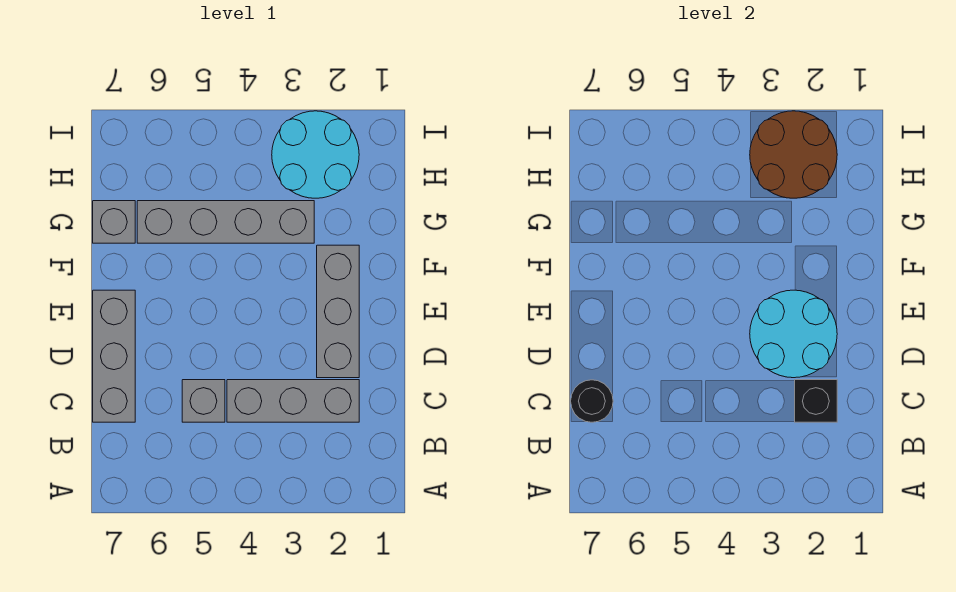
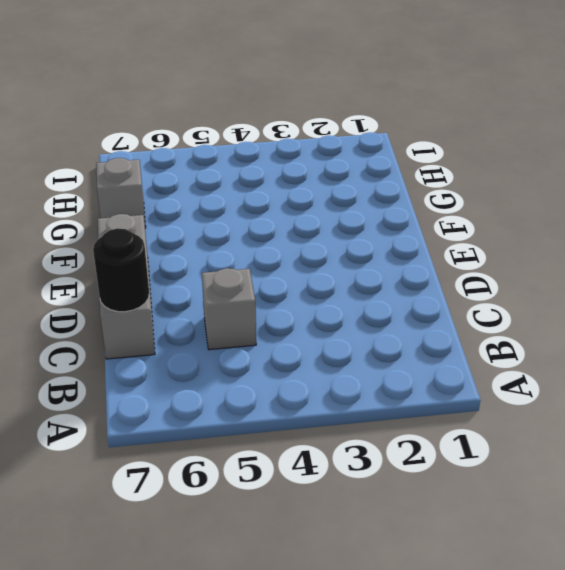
none -> grey brick C2:C4 level 1
none -> grey brick D2:F2 level 1

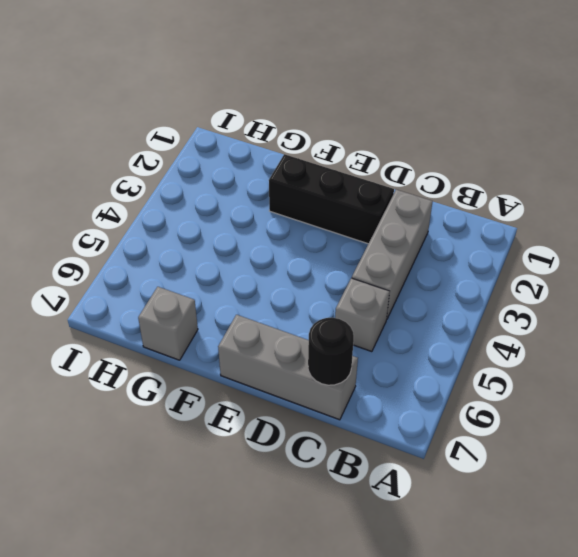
black brick D2:F2 level 1 -> grey brick D2:F2 level 1
none -> grey brick G3:G6 level 1
none -> cyan round brick H2:I3 level 1

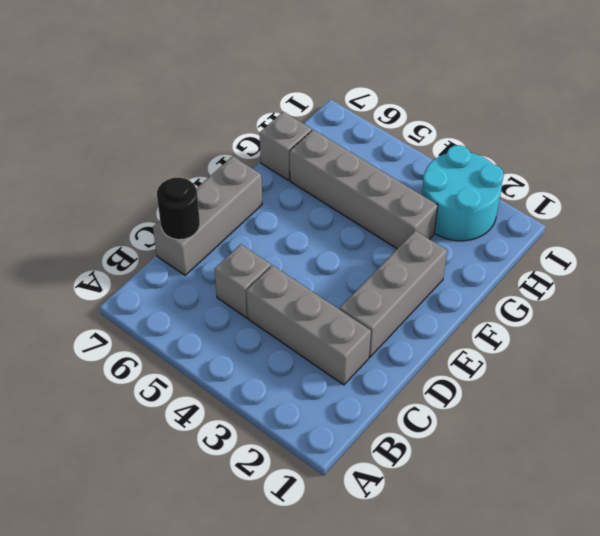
none -> black brick C2 level 2
none -> cyan round brick D2:E3 level 2

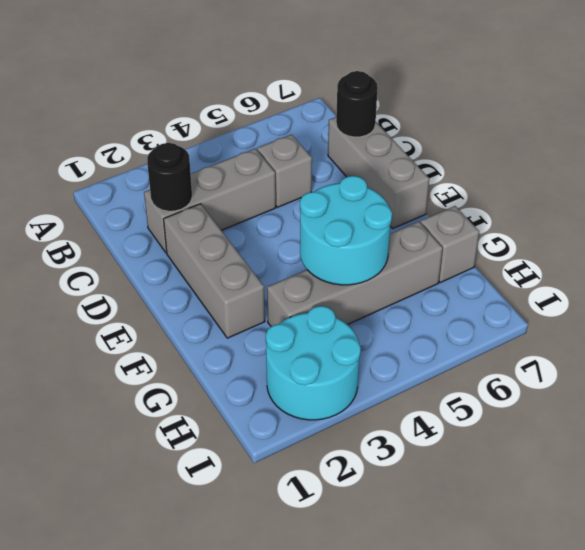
black round brick C2 level 2 -> black brick C2 level 2
cyan round brick F4:G5 level 2 -> cyan round brick D2:E3 level 2
none -> brown round brick H2:I3 level 2

